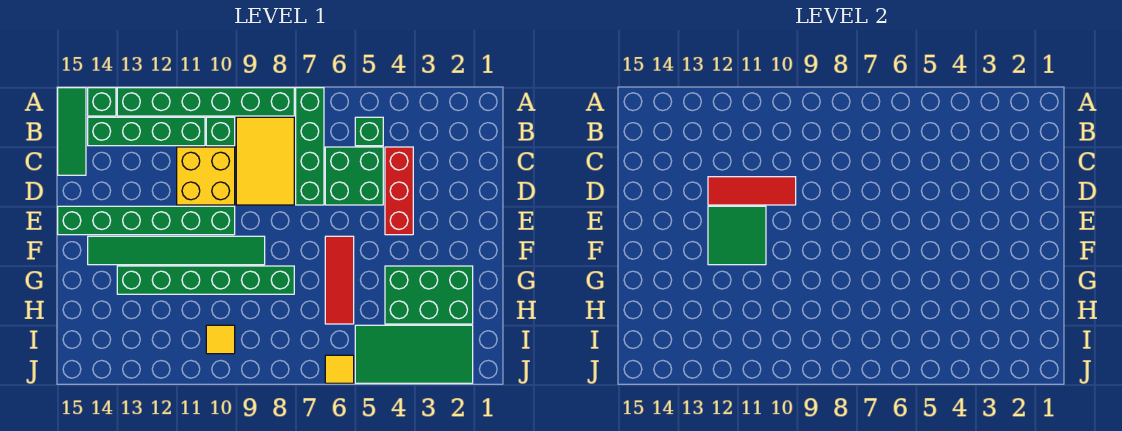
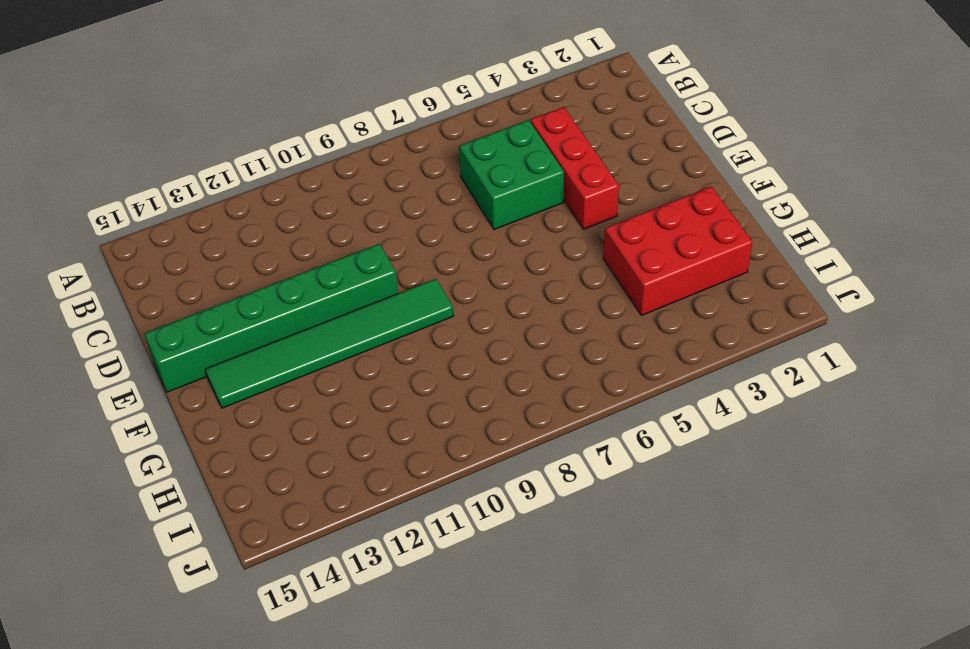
red brick G2:H4 level 1 -> green brick G2:H4 level 1
none -> green brick A7:D7 level 1
none -> green brick A8:A13 level 1
none -> green brick A14 level 1

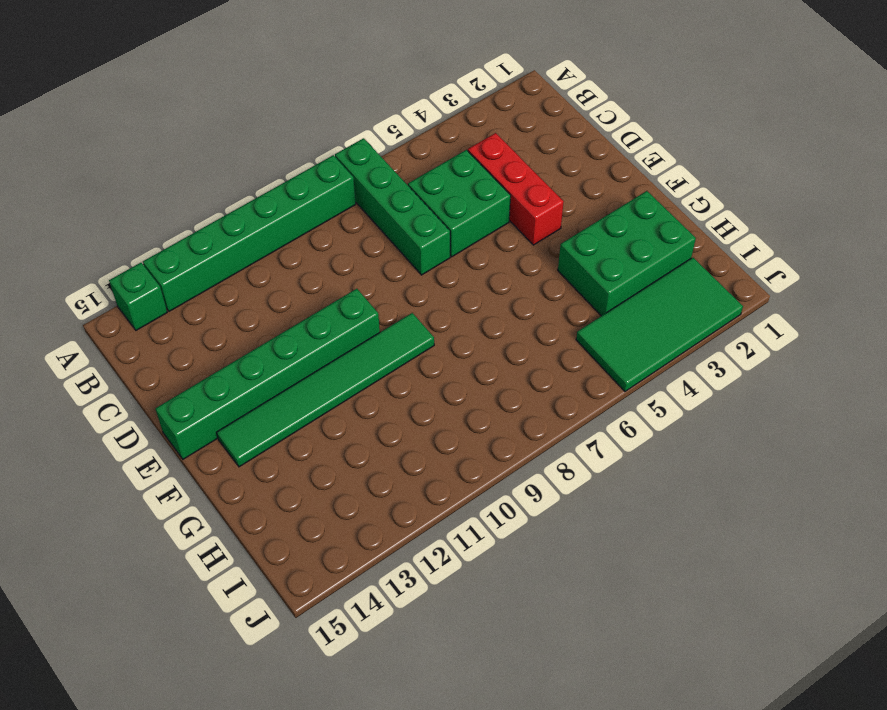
none -> green tile A15:C15 level 1
none -> green brick B5 level 1
none -> yellow tile B8:D9 level 1

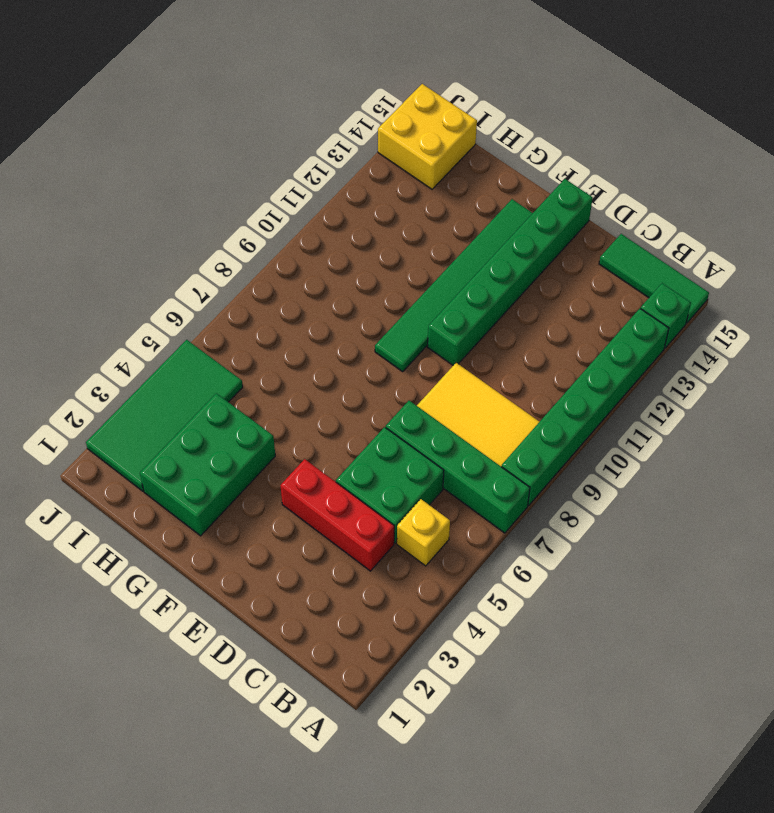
yellow brick B5 level 1 -> green brick B5 level 1
yellow brick I14:J15 level 1 -> yellow brick C10:D11 level 1
none -> green brick B10 level 1
none -> green brick B11:B14 level 1
none -> red tile F6:H6 level 1

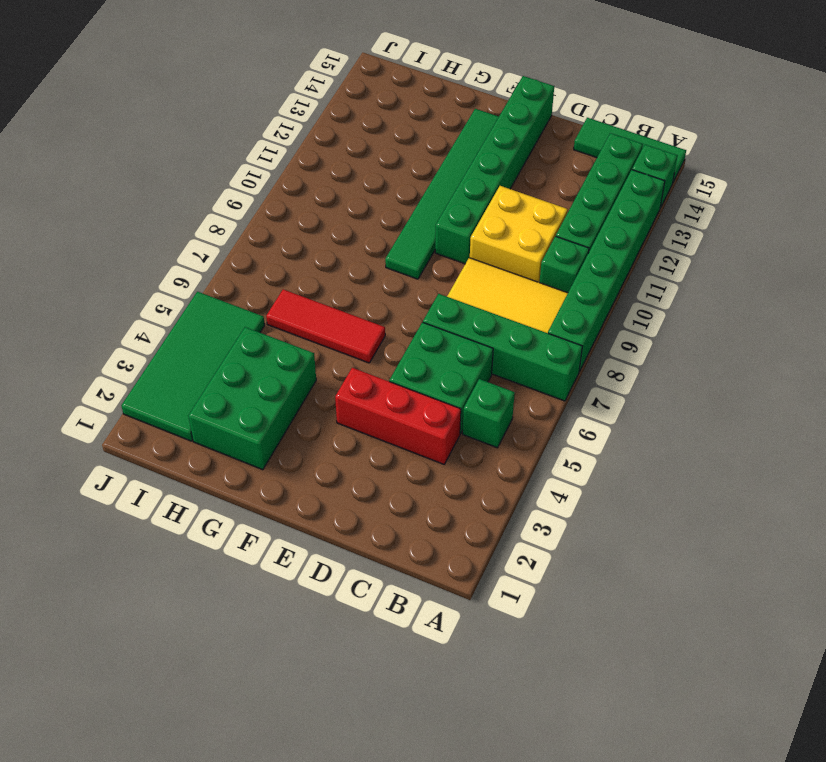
none -> green brick G8:G13 level 1
none -> yellow tile I10 level 1
none -> yellow tile J6 level 1

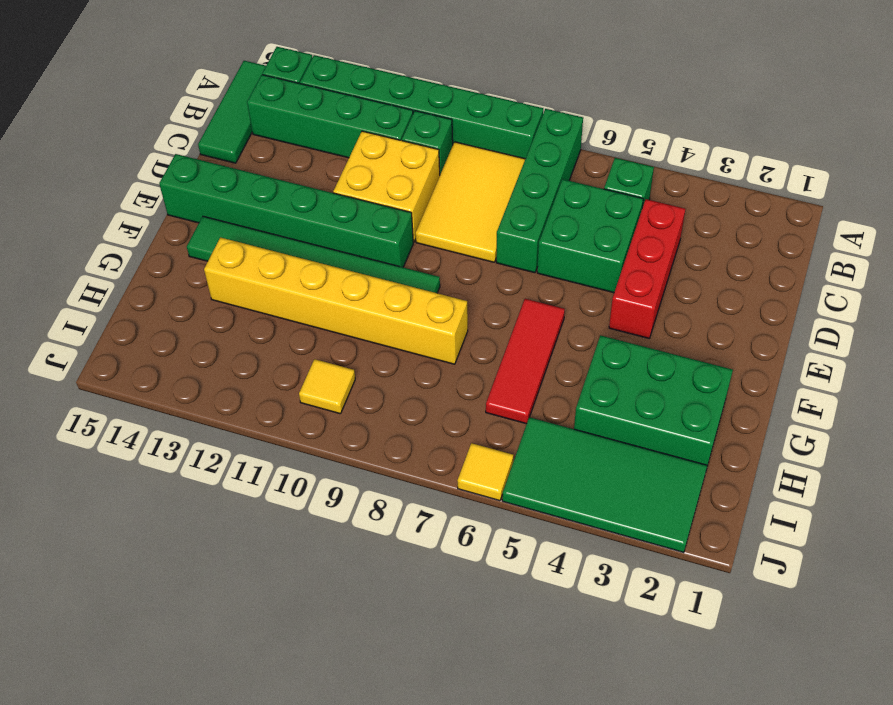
yellow brick G8:G13 level 1 -> green brick G8:G13 level 1
none -> red tile D10:D12 level 2
none -> green tile E11:F12 level 2

